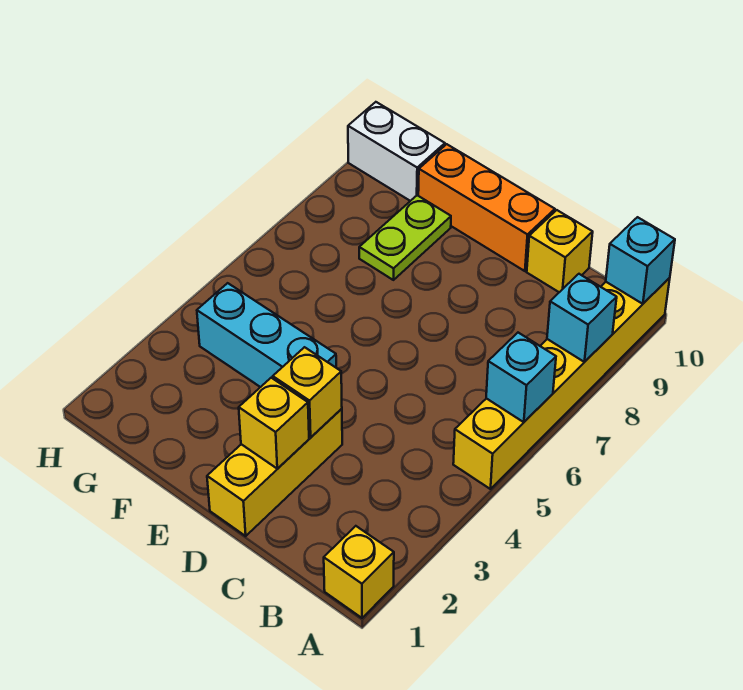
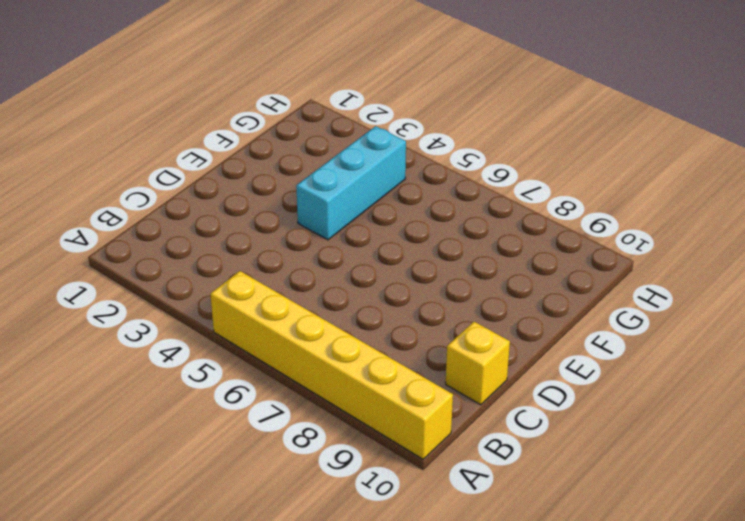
none -> yellow brick A1 level 1
none -> yellow brick D1:D3 level 1
none -> orange brick D10:F10 level 1

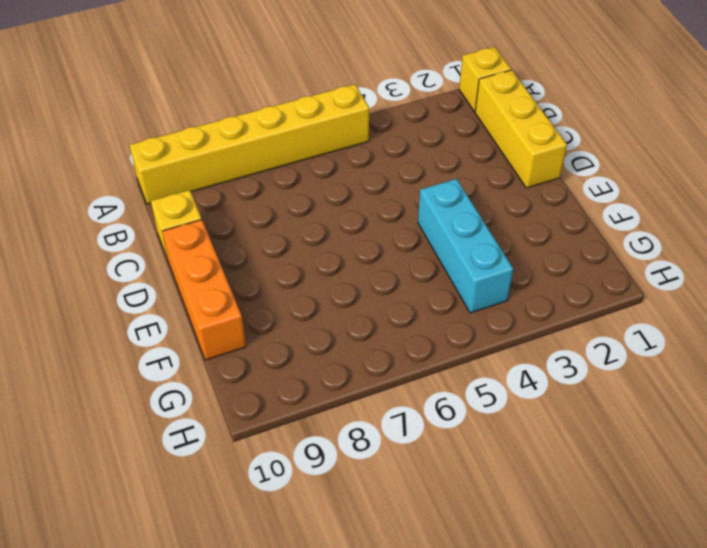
yellow brick B1:D1 level 1 -> yellow brick D1:D3 level 1
none -> lime plate F8:F9 level 1
none -> white brick G10:H10 level 1
none -> cyan brick A6 level 2

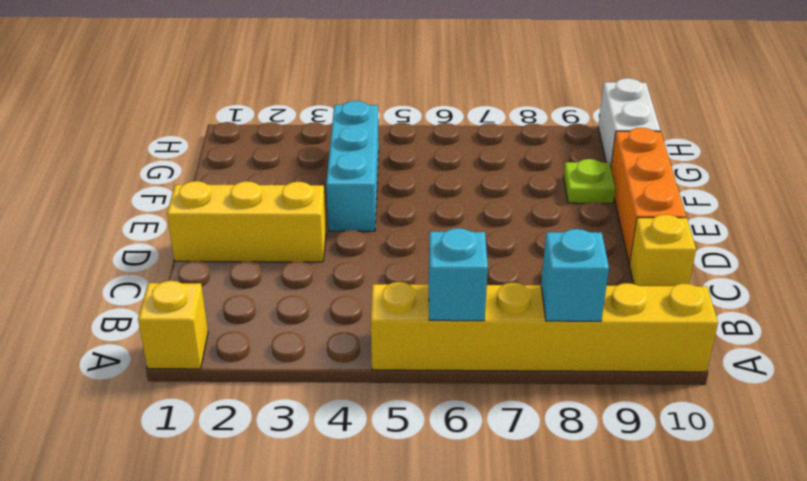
lime plate F9 level 1 -> lime plate F8:F9 level 1
none -> cyan brick A10 level 2
none -> yellow brick D2 level 2
none -> yellow brick D3 level 2

